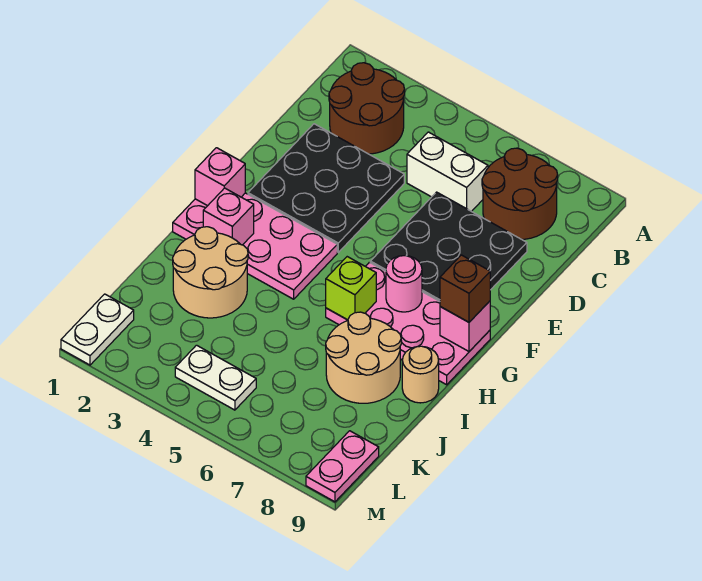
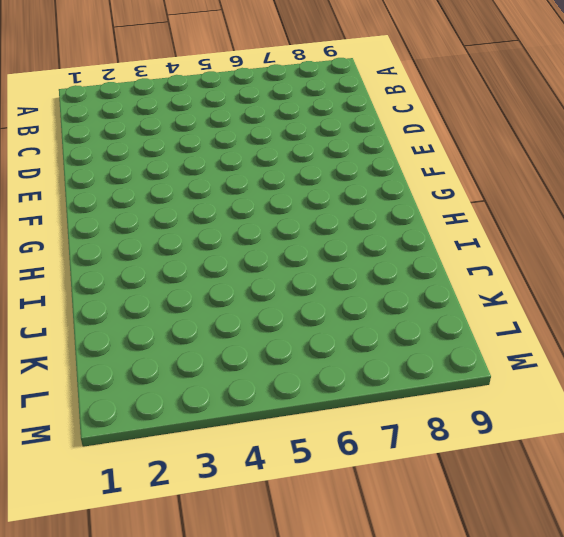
none -> brown round brick B2:C3 level 1
none -> brown round brick B7:C8 level 1
none -> white brick C5:C6 level 1

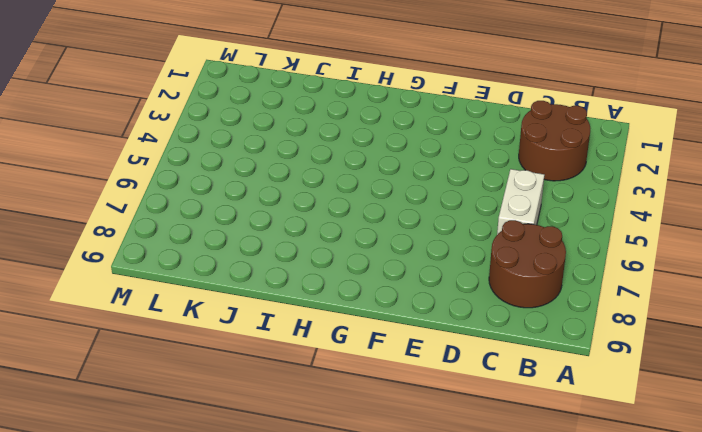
none -> black plate D2:F4 level 1
none -> black plate D6:F8 level 1
none -> pink plate G1:H4 level 1

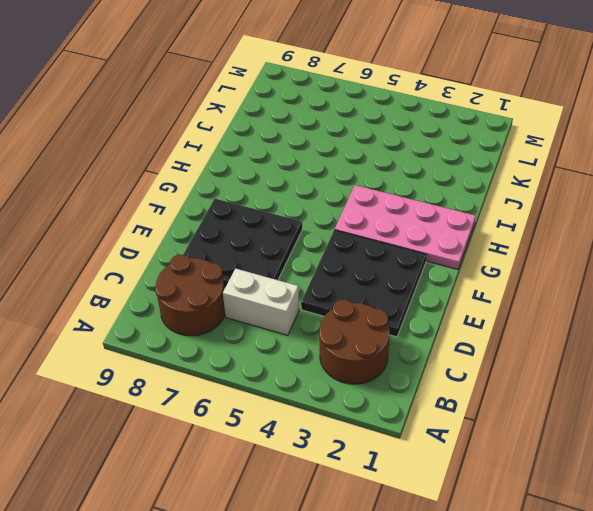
none -> pink plate G6:H9 level 1
none -> tan round brick I2:J3 level 1
none -> tan round brick I7:J8 level 1

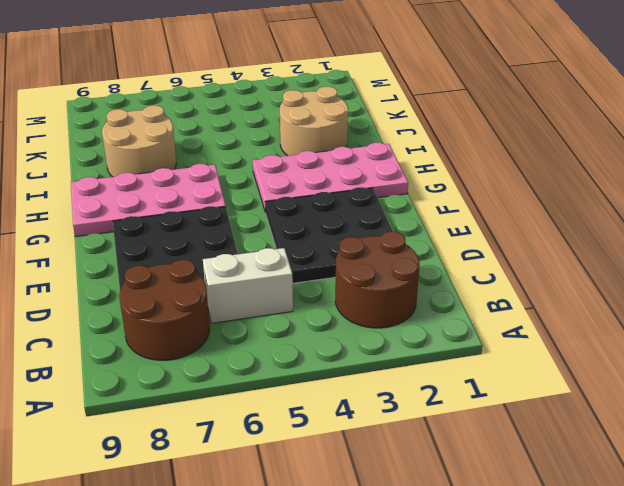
none -> tan round brick I9 level 1
none -> white plate L1:M1 level 1
none -> white plate L4:L5 level 1

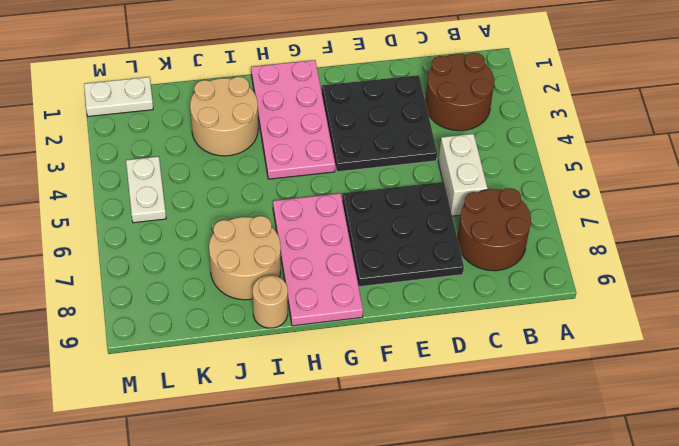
none -> pink plate L9:M9 level 1
none -> pink brick G1 level 2
none -> pink round brick G7 level 2

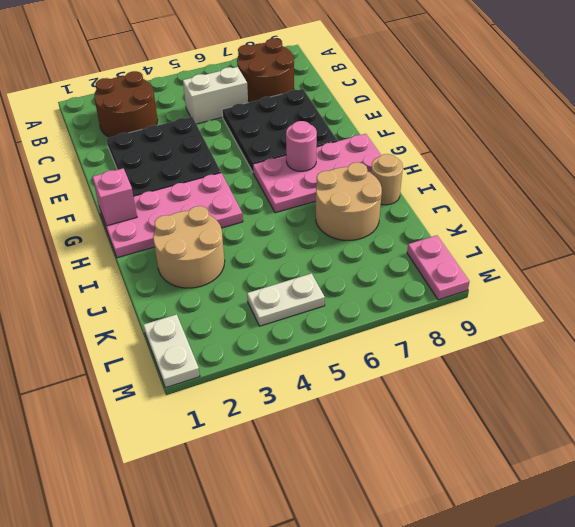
none -> pink brick G9 level 2
none -> pink brick H2 level 2
none -> lime brick H6 level 2

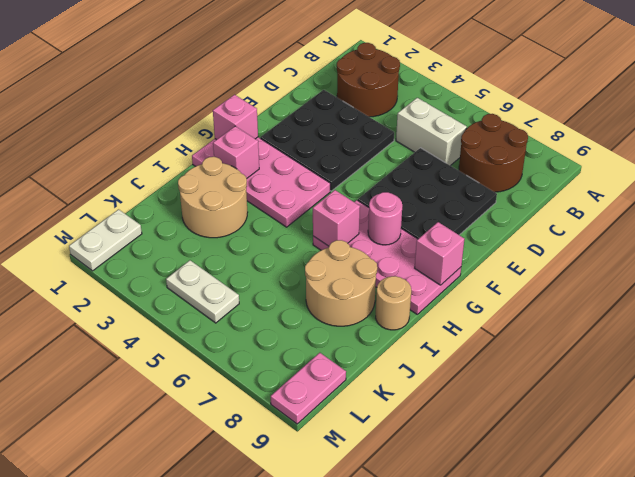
pink brick H6 level 2 -> lime brick H6 level 2
none -> brown brick G9 level 3

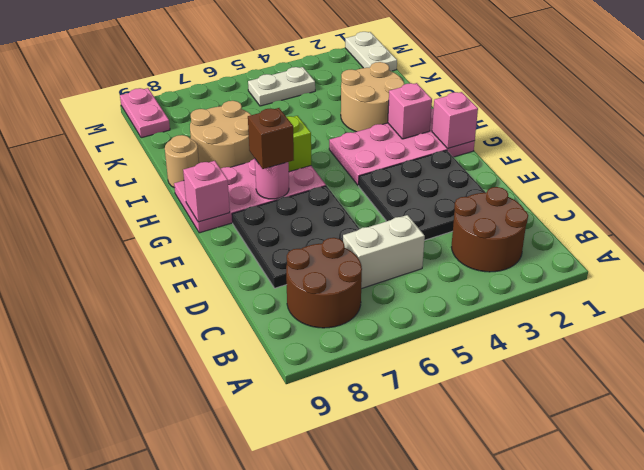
brown brick G7 level 3 -> brown brick G9 level 3

